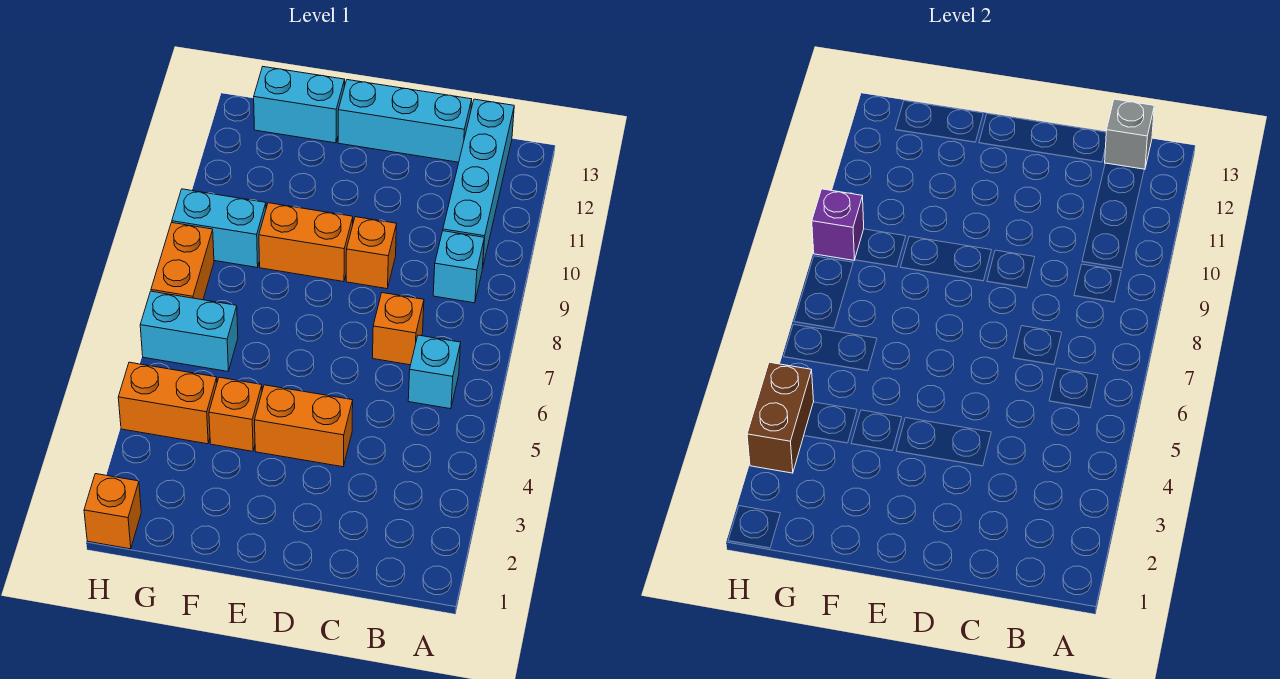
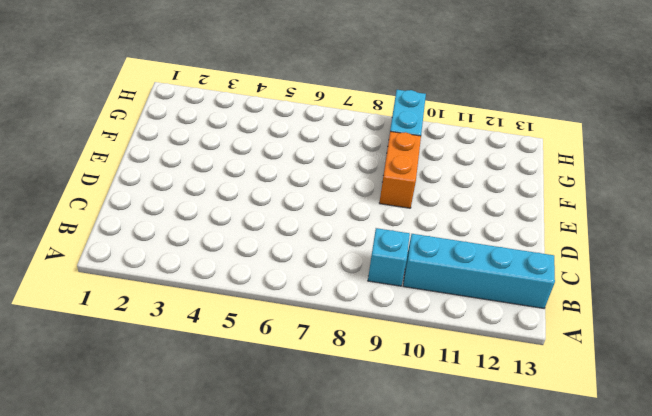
none -> cyan brick B6 level 1
none -> orange brick C7 level 1
none -> cyan brick C13:E13 level 1

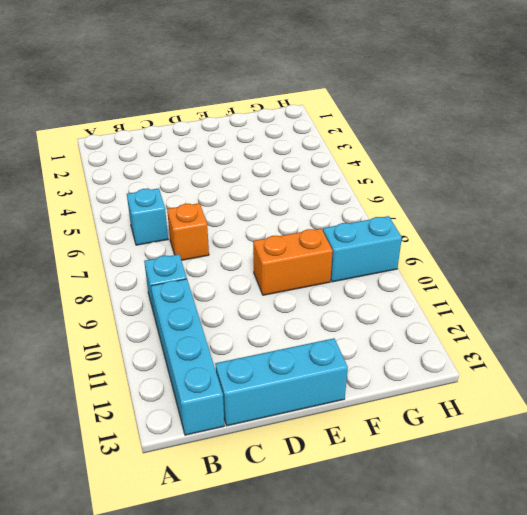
none -> orange brick D4:E4 level 1
none -> orange brick D9 level 1
none -> orange brick F4 level 1

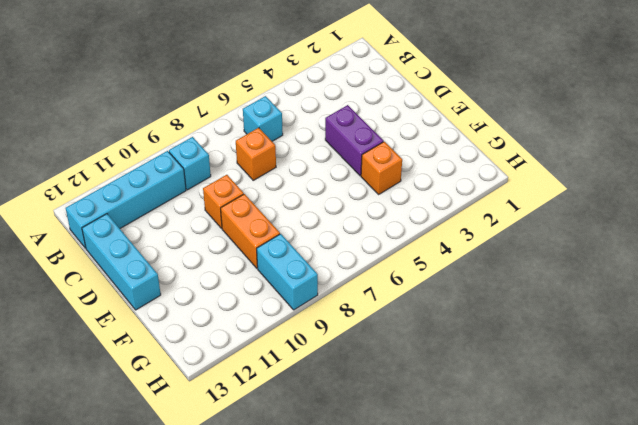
purple brick D4:E4 level 1 -> orange brick D4:E4 level 1
none -> cyan brick F13:G13 level 1
none -> orange brick G4:H4 level 1
none -> cyan brick G6:H6 level 1

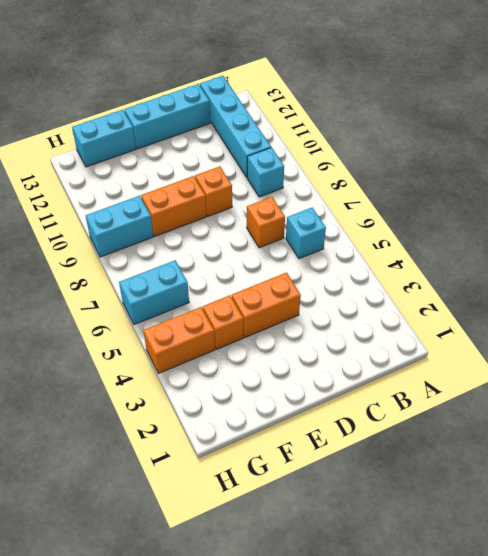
none -> orange brick H1 level 1
none -> orange brick H7:H8 level 1
none -> grey brick B13 level 2

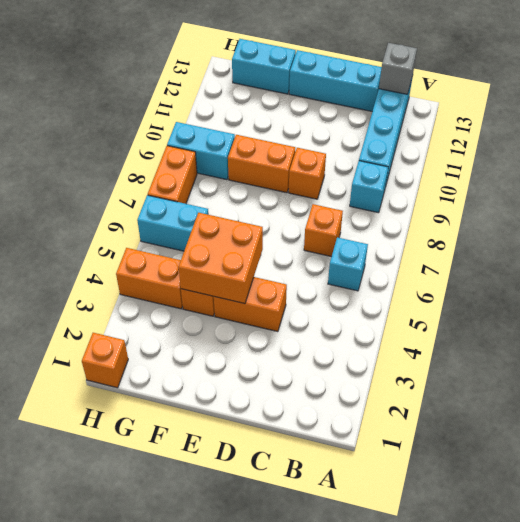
orange brick E4:F5 level 2 -> none
none -> brown brick H3:H4 level 2
none -> purple brick H9 level 2

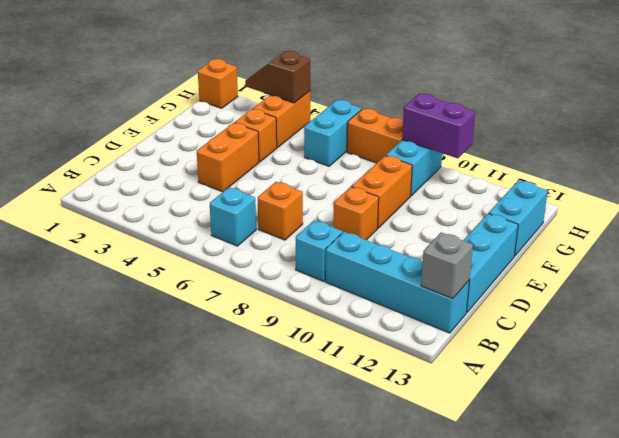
brown slope H3:H4 level 2 top 4 -> brown brick H3:H4 level 2
purple brick H9:H10 level 2 -> purple brick H9 level 2

